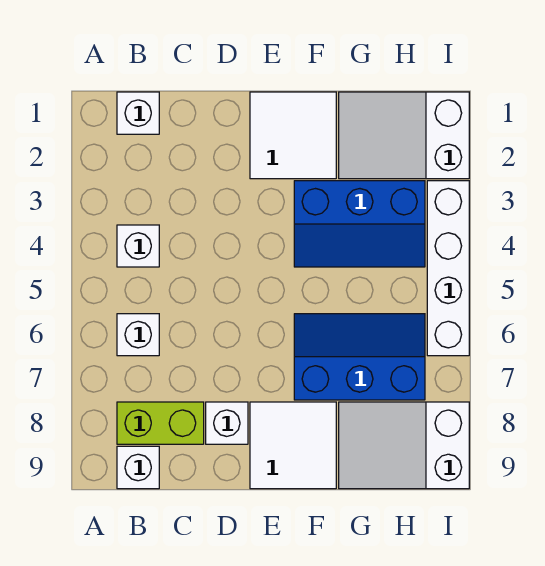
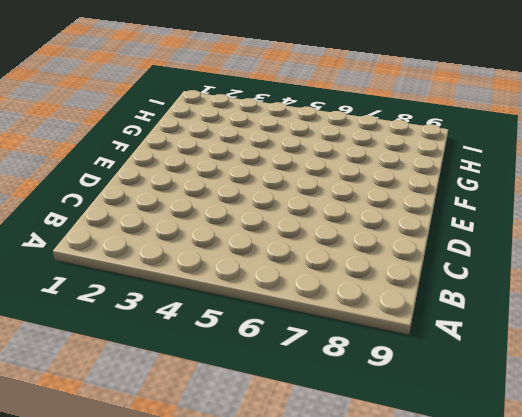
none -> white brick B1 level 1
none -> white brick B4 level 1
none -> white brick B6 level 1

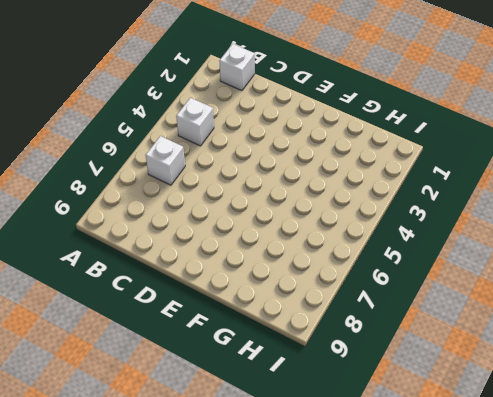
none -> lime brick B8:C8 level 1
none -> white brick B9 level 1
none -> white brick D8 level 1

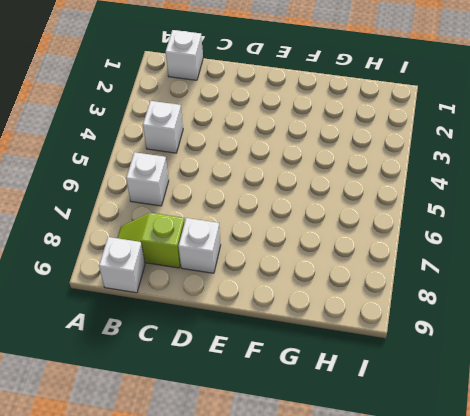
lime slope B8:C8 level 1 top C -> lime brick B8:C8 level 1
none -> white tile E1:F2 level 1
none -> white tile E8:F9 level 1
none -> blue slope F3:H4 level 1 top 3

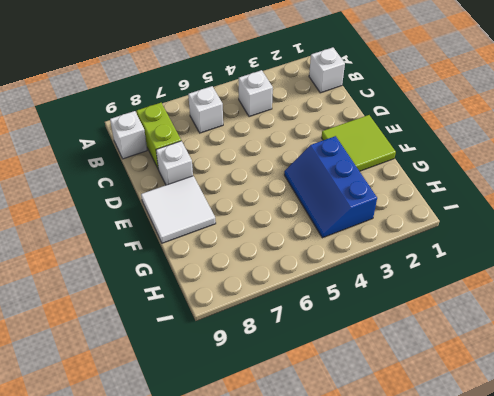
lime tile E1:F2 level 1 -> white tile E1:F2 level 1
none -> blue slope F6:H7 level 1 top 7
none -> white slope G1:I2 level 1 top I
none -> white slope G8:I9 level 1 top I

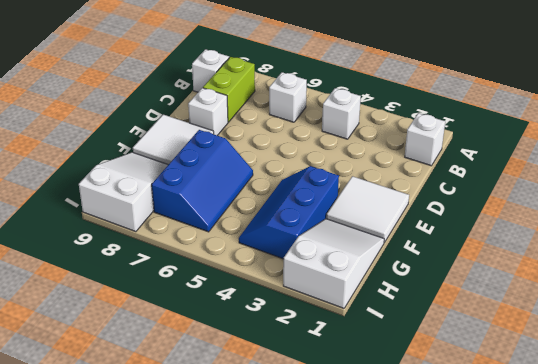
none -> white brick I3:I6 level 1

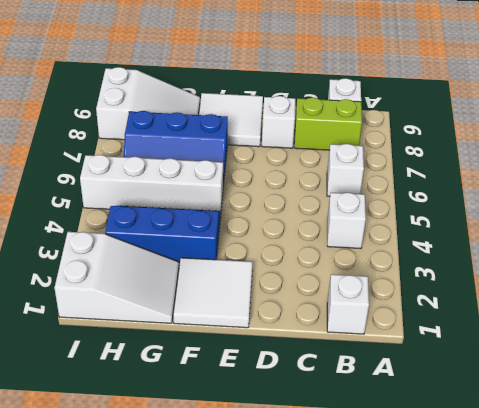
white brick F5:I5 level 1 -> white brick I3:I6 level 1

